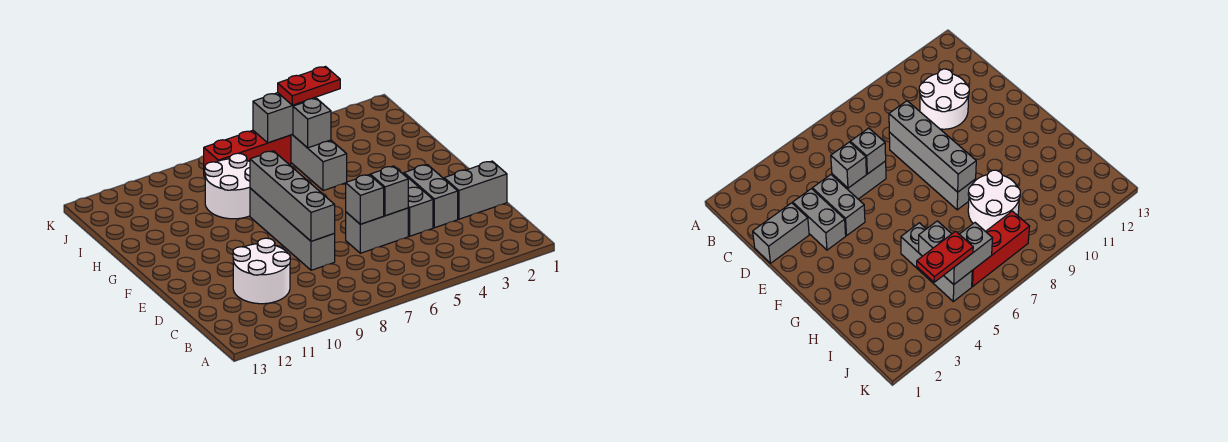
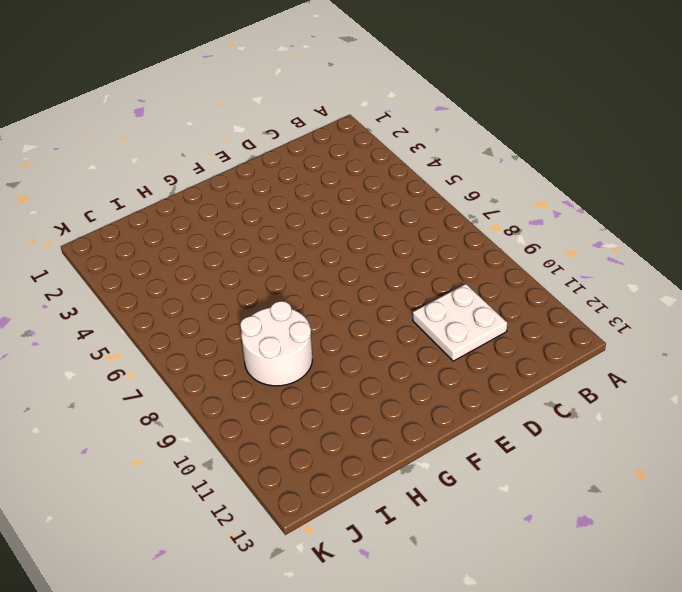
white plate C10:D11 level 1 -> white round brick C10:D11 level 1
none -> grey brick D1:D2 level 1
none -> grey brick D3:E3 level 1
none -> grey brick D4:E4 level 1

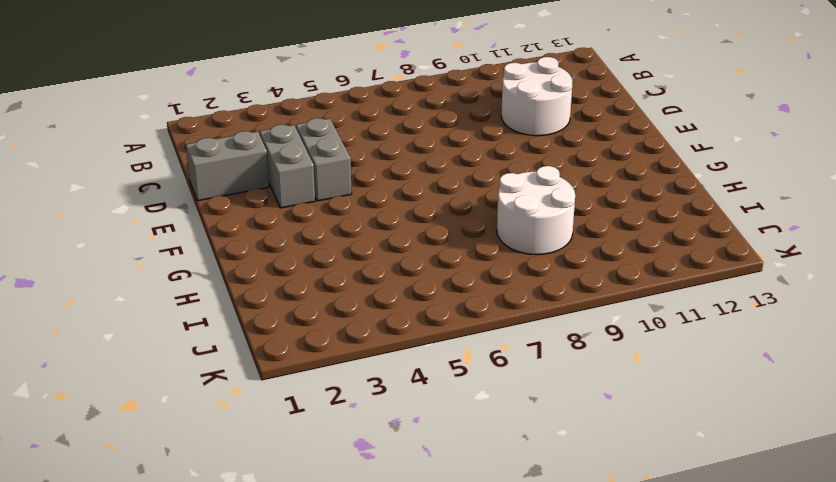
none -> grey brick D5:D6 level 1
none -> grey brick D8:G8 level 1
none -> grey brick H5:J5 level 1

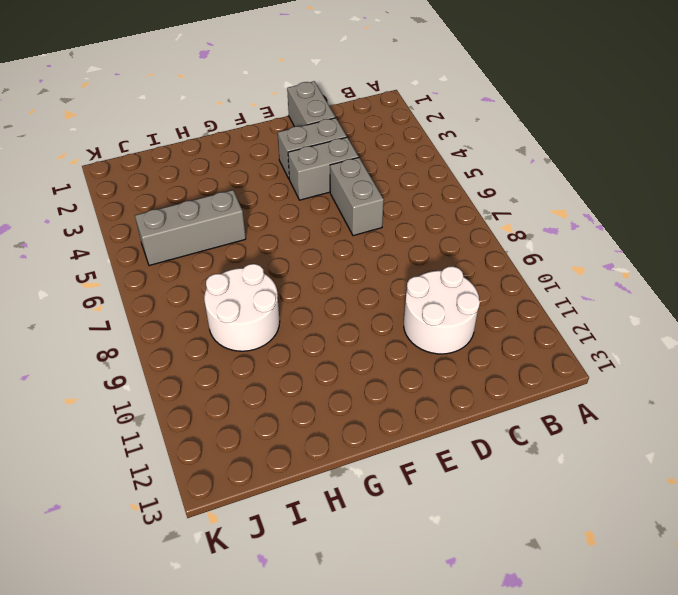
none -> grey brick D8:G8 level 1
none -> red brick J6:J8 level 1
none -> grey brick D5 level 2

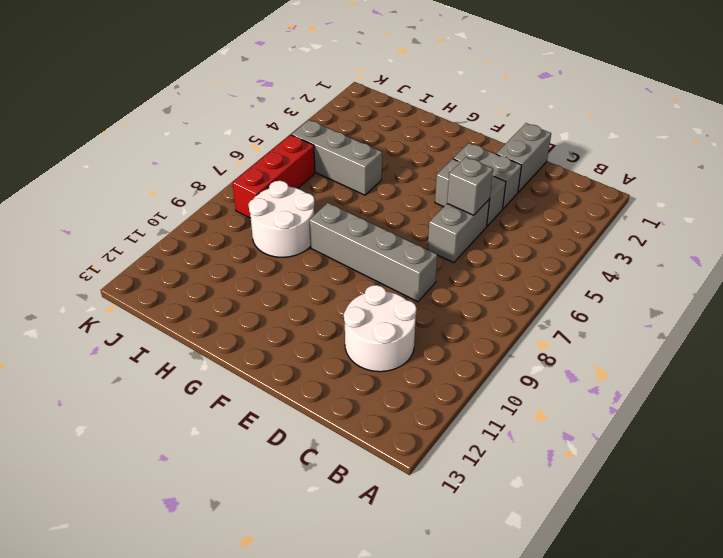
none -> grey brick D6 level 2
none -> grey brick D8:G8 level 2
none -> grey brick I5 level 2

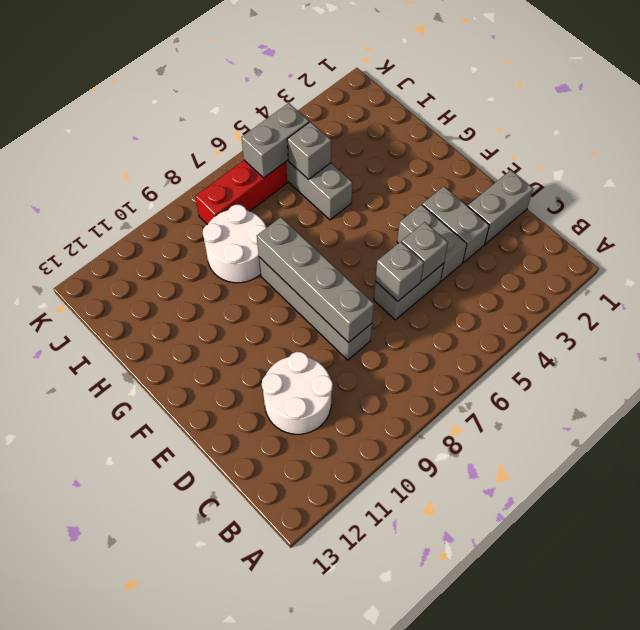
none -> red plate J4:J5 level 3

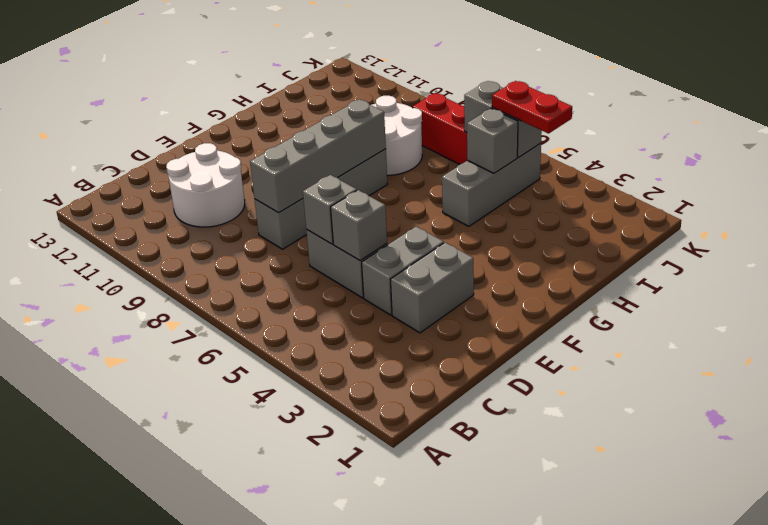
none -> grey brick D1:D2 level 1

